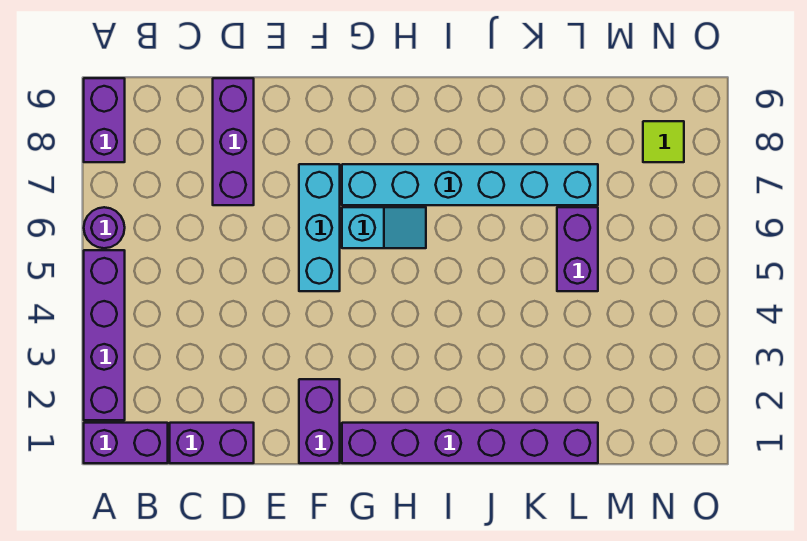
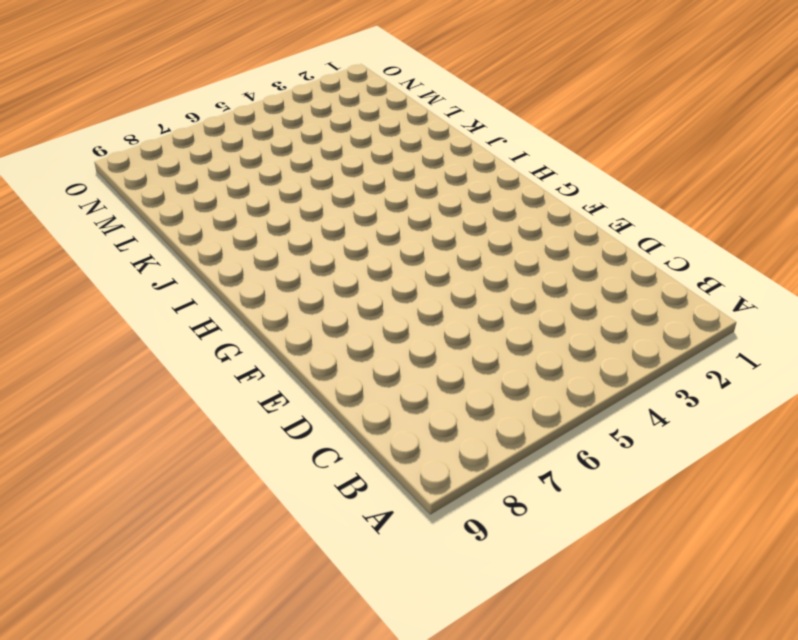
none -> purple brick A1:B1 level 1
none -> purple brick A2:A5 level 1
none -> purple round brick A6 level 1

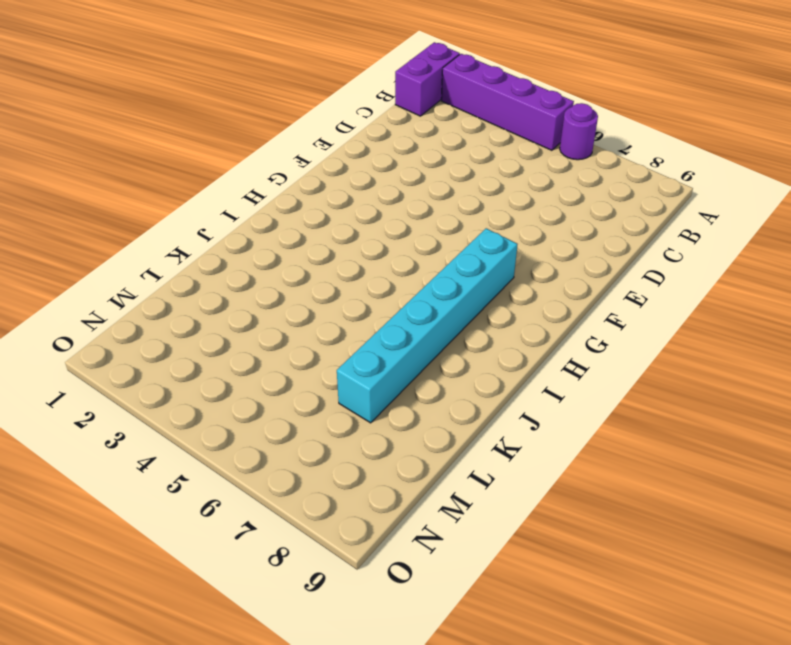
none -> purple brick A8:A9 level 1
none -> purple brick C1:D1 level 1
none -> purple brick D7:D9 level 1

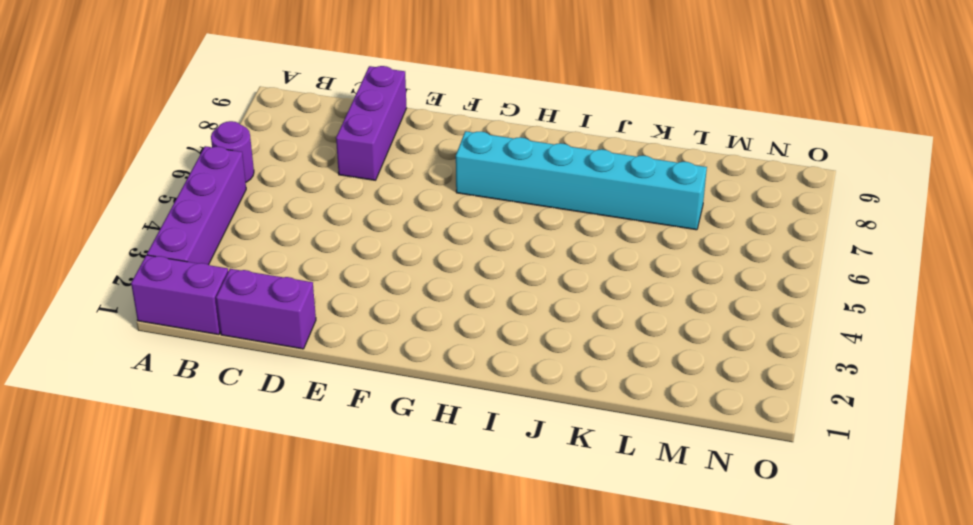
none -> purple brick A8:A9 level 1
none -> purple brick F1:F2 level 1
none -> cyan brick F5:F7 level 1

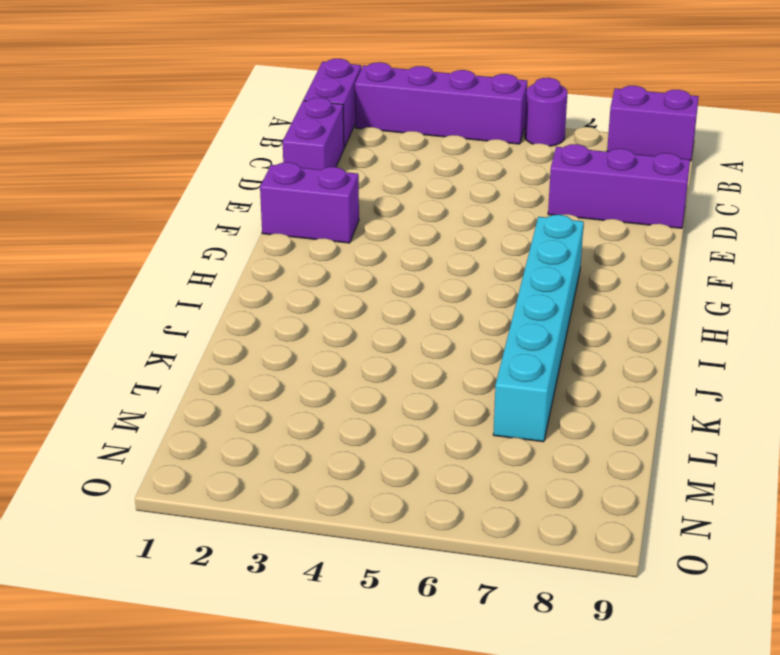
none -> cyan brick F5:F7 level 1
none -> purple brick G1:L1 level 1
none -> cyan slope G6:H6 level 1 top G

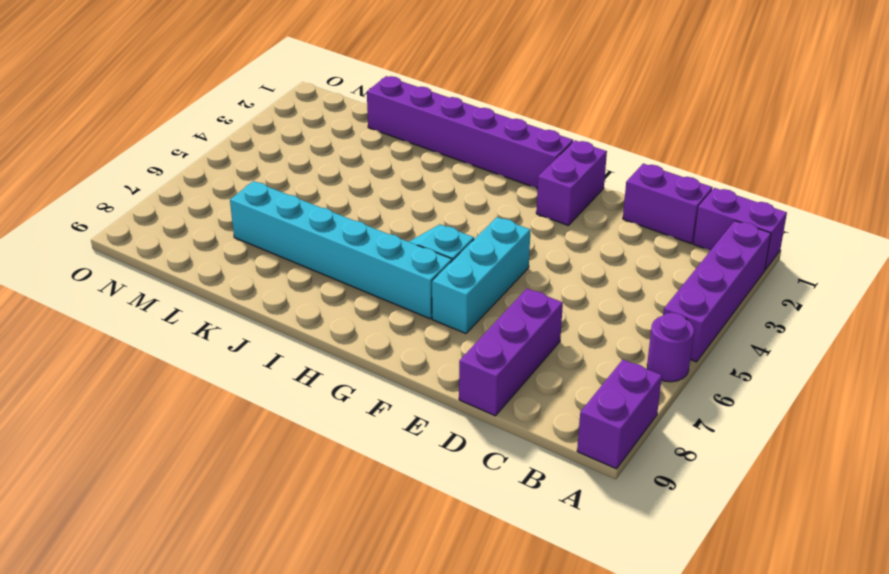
none -> purple brick L5:L6 level 1
none -> lime tile N8 level 1

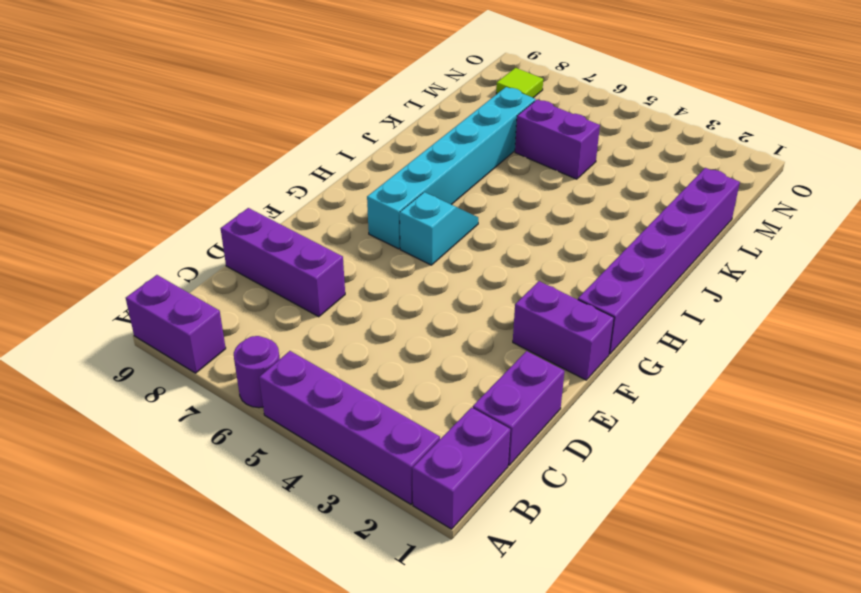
none -> cyan brick F5:F7 level 1

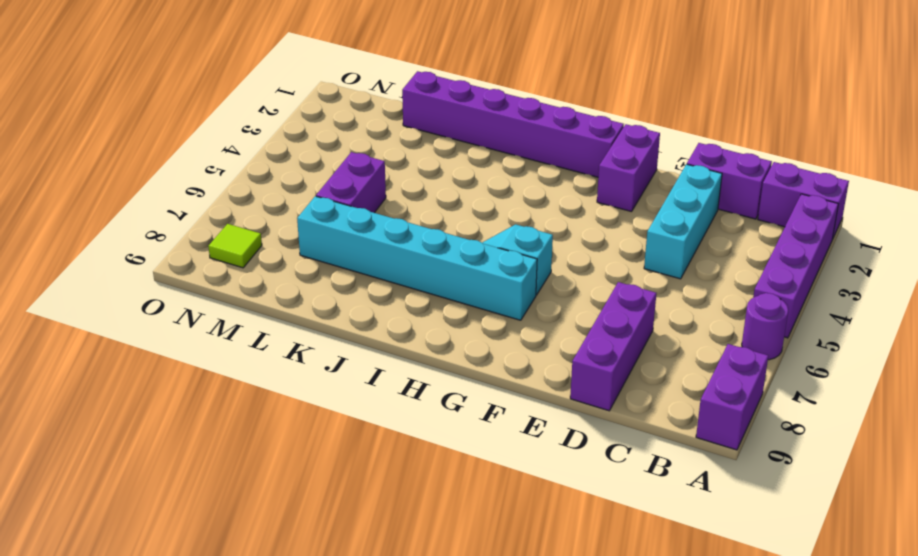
cyan brick D2:D4 level 1 -> cyan brick F5:F7 level 1

